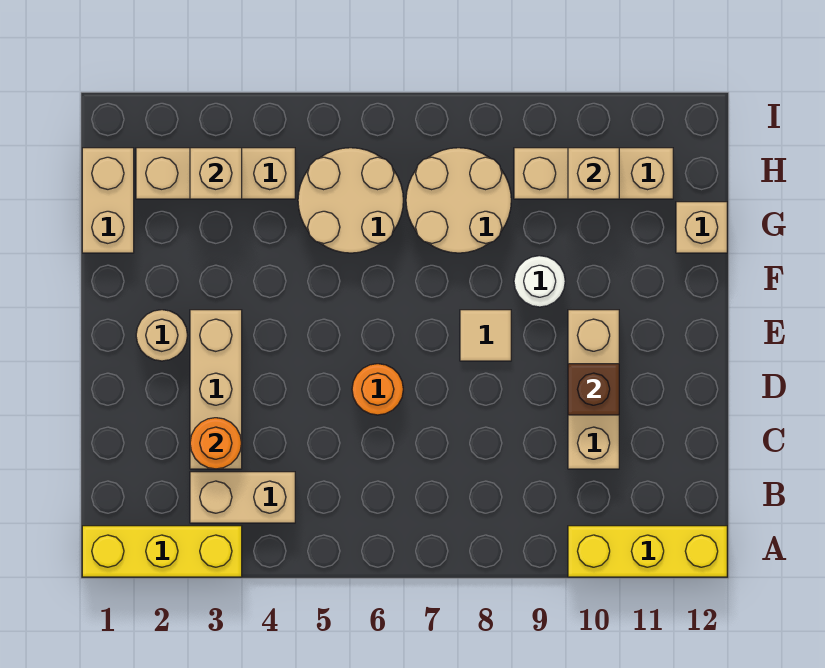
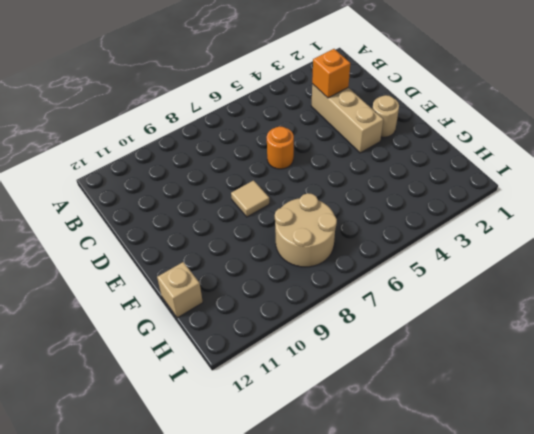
orange brick C3 level 2 -> orange round brick C3 level 2
none -> yellow brick A1:A3 level 1
none -> yellow brick A10:A12 level 1
none -> tan brick B3:B4 level 1

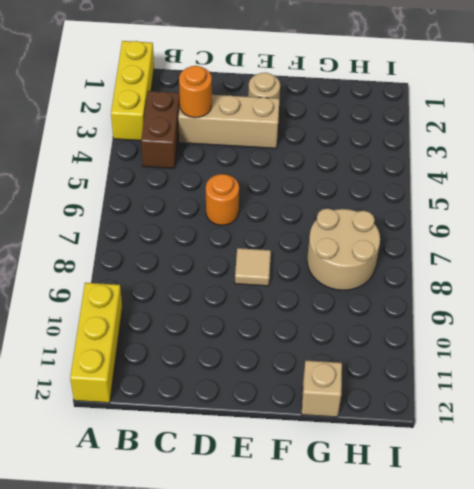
brown brick B3:B4 level 1 -> tan brick B3:B4 level 1
none -> tan brick C10:E10 level 1
none -> white round brick F9 level 1
none -> tan brick G1:H1 level 1

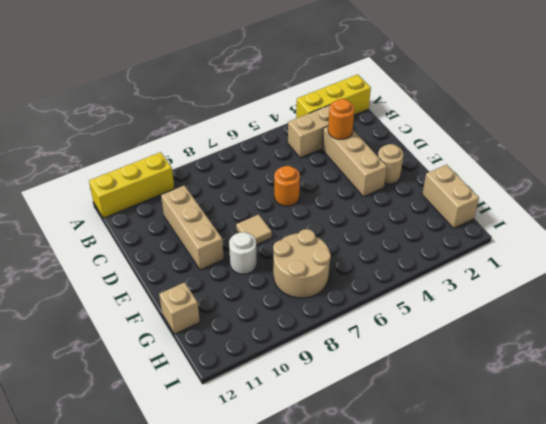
none -> tan round brick G5:H6 level 1
none -> tan brick H2:H4 level 1
none -> tan brick H9:H11 level 1

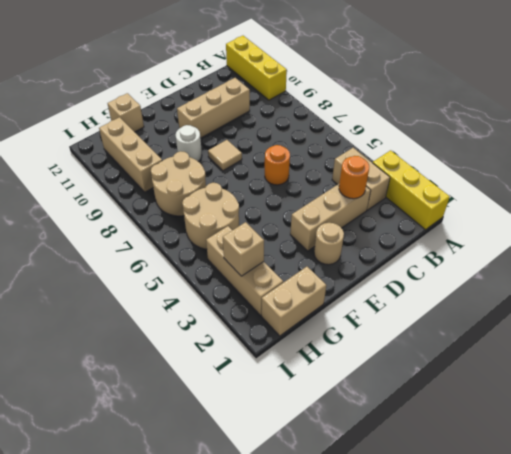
none -> brown brick D10 level 2
none -> tan brick H10 level 2

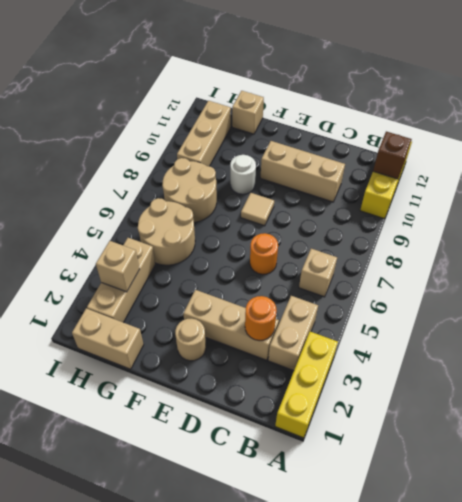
brown brick A11 level 2 -> brown brick D10 level 2
tan brick B6 level 1 -> tan brick H10 level 2

